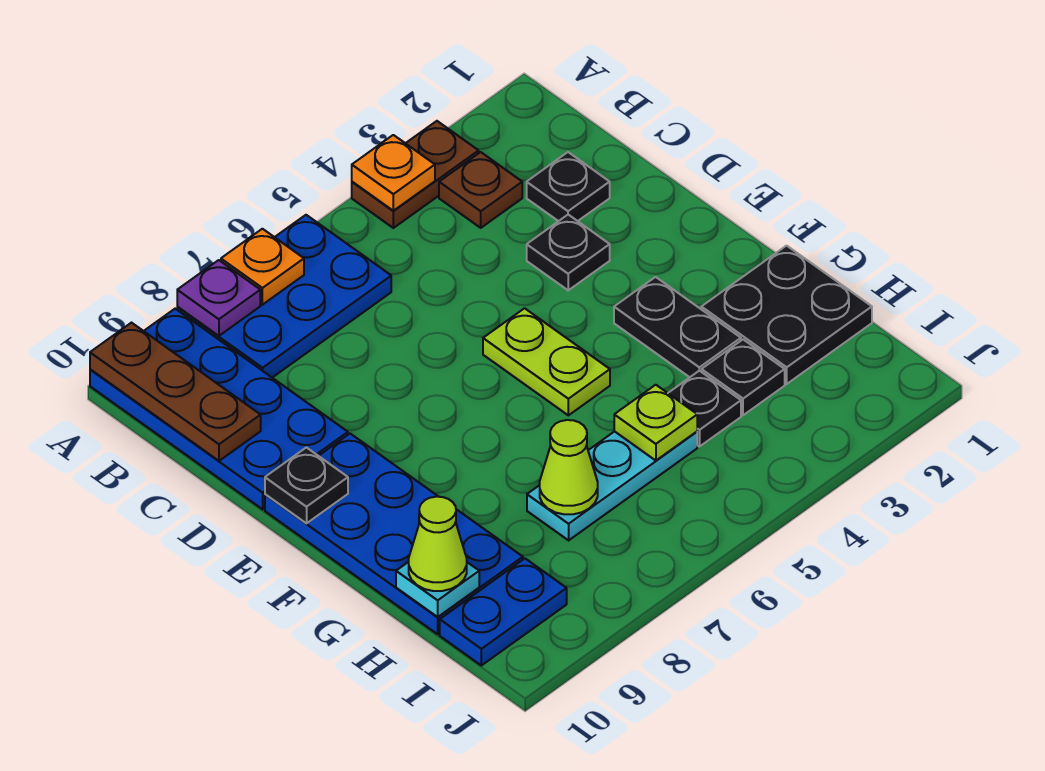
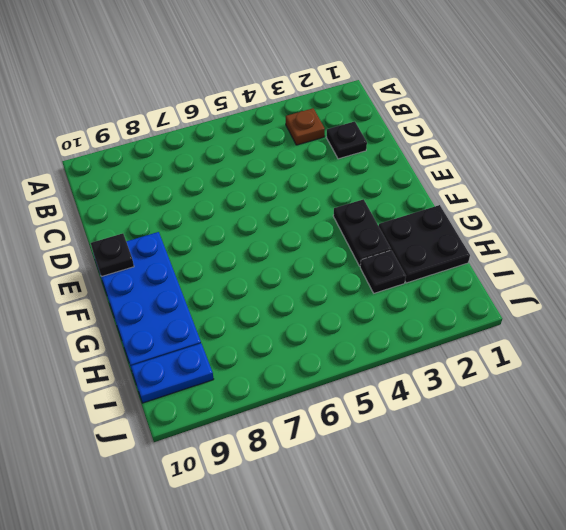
none -> brown plate A3:A4 level 1
none -> blue plate A6:B8 level 1
none -> blue plate A9:D10 level 1

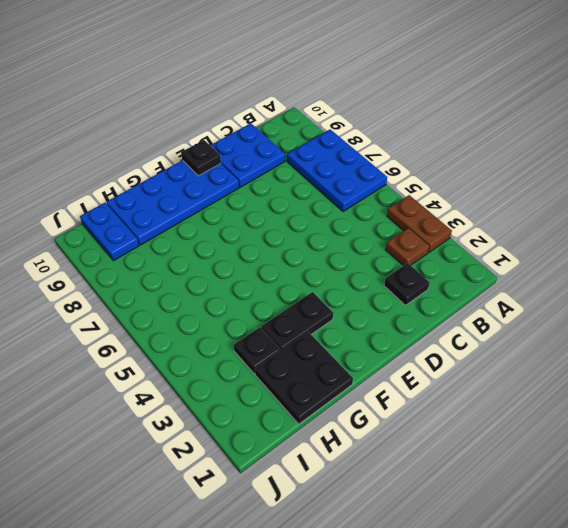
blue plate C9:D10 level 1 -> blue plate A9:D10 level 1
none -> black plate D3 level 1
none -> lime plate E5:F5 level 1
none -> black plate H4 level 1

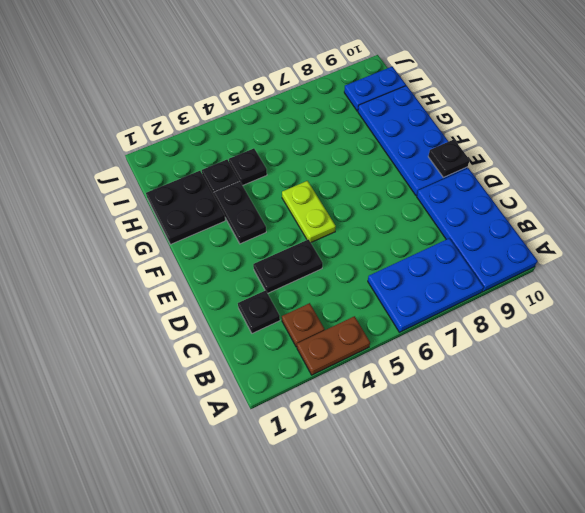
black plate D3:D4 level 1 -> black plate D3 level 1
none -> cyan plate H5:H7 level 1
none -> orange plate A4 level 2
none -> orange plate A7 level 2

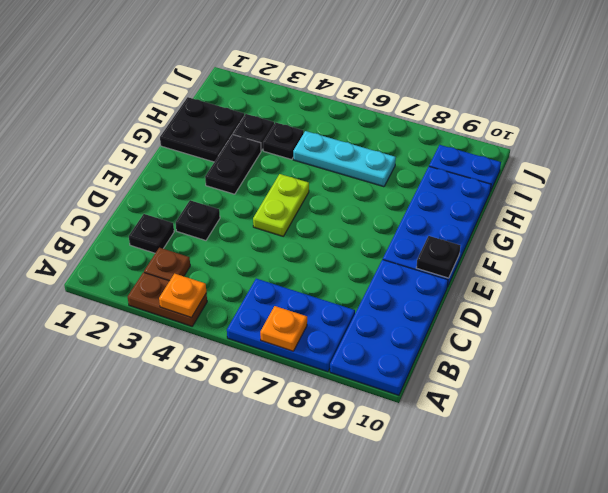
none -> purple plate A8 level 2
none -> brown plate A10:C10 level 2
none -> lime plate H5 level 2

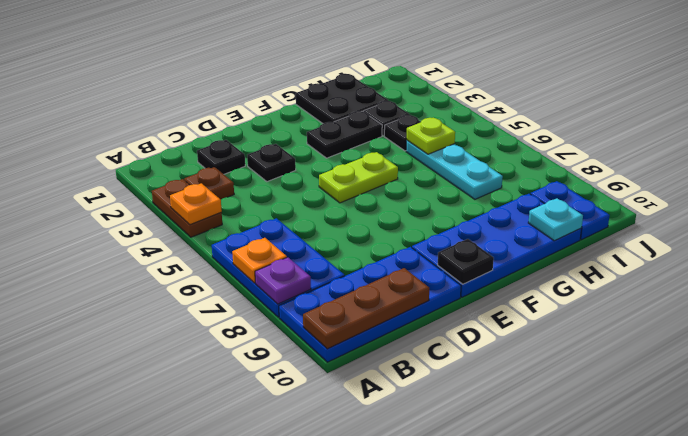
none -> lime cone H7 level 2
none -> lime cone H10 level 3

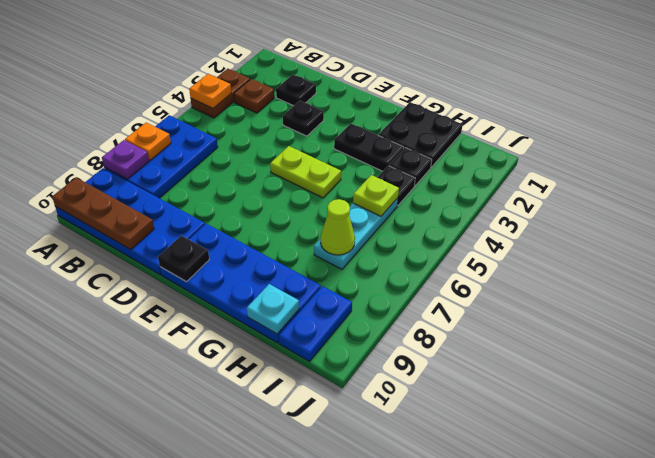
none -> lime cone H10 level 3

